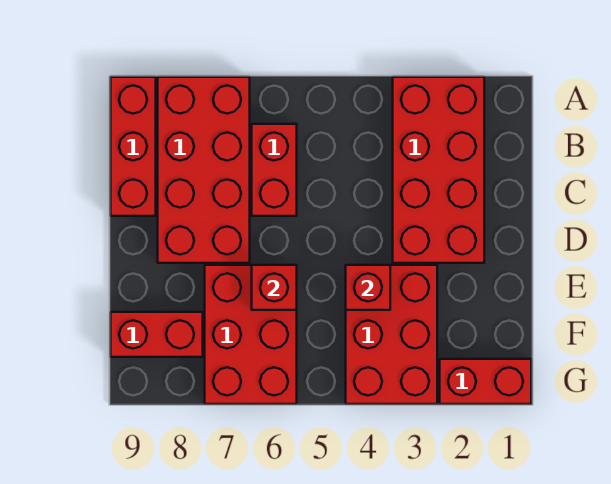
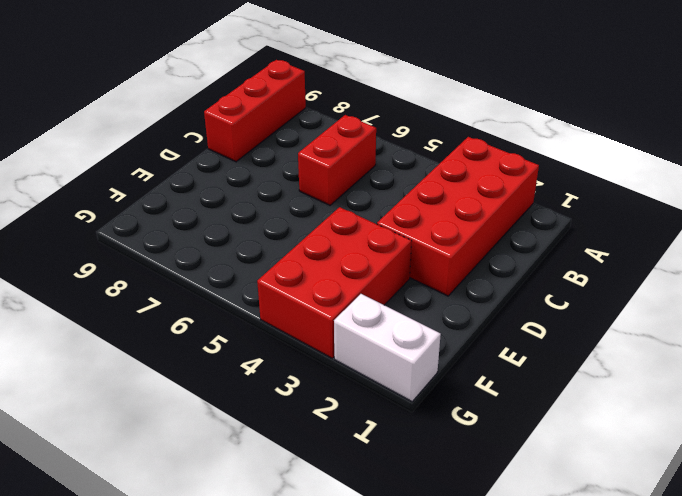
white brick G1:G2 level 1 -> red brick G1:G2 level 1
none -> red brick A7:D8 level 1
none -> red brick E6:G7 level 1

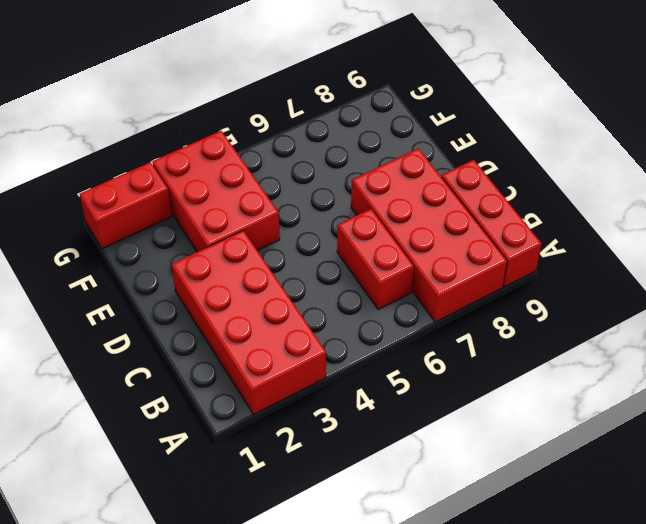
none -> red brick E6:G7 level 1
none -> red brick F8:F9 level 1

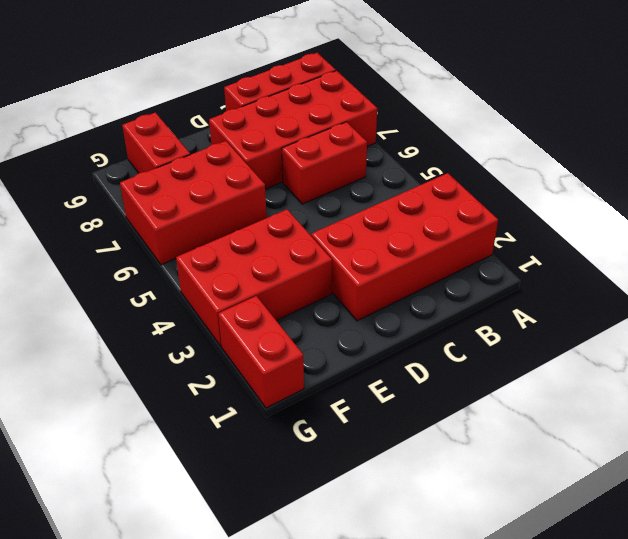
none -> red brick E4 level 2
none -> red brick E6 level 2

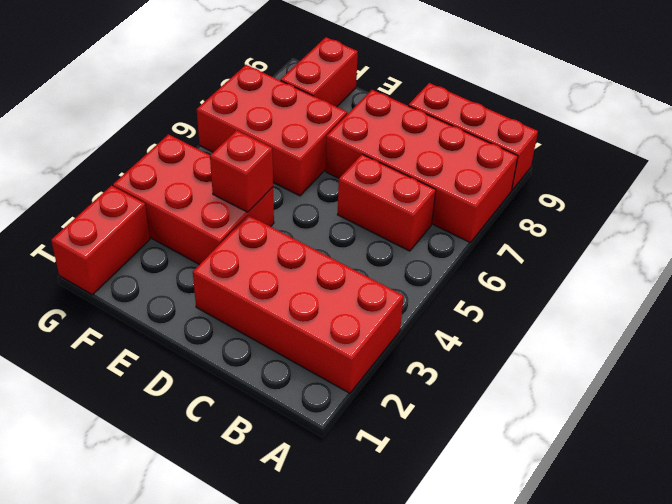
none -> red brick E6 level 2

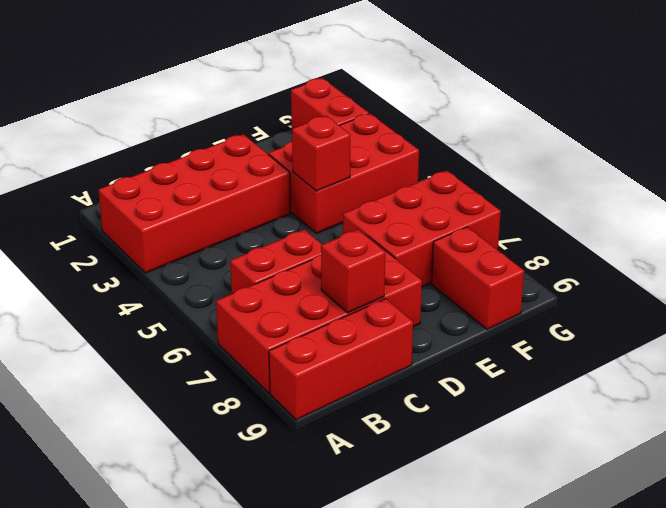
red brick C8 level 2 -> red brick E6 level 2

